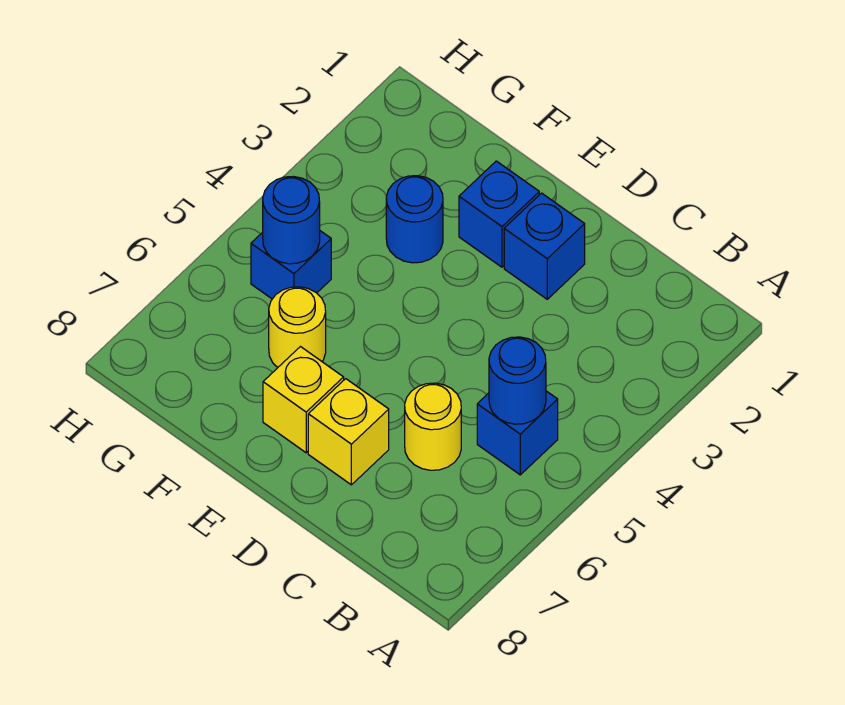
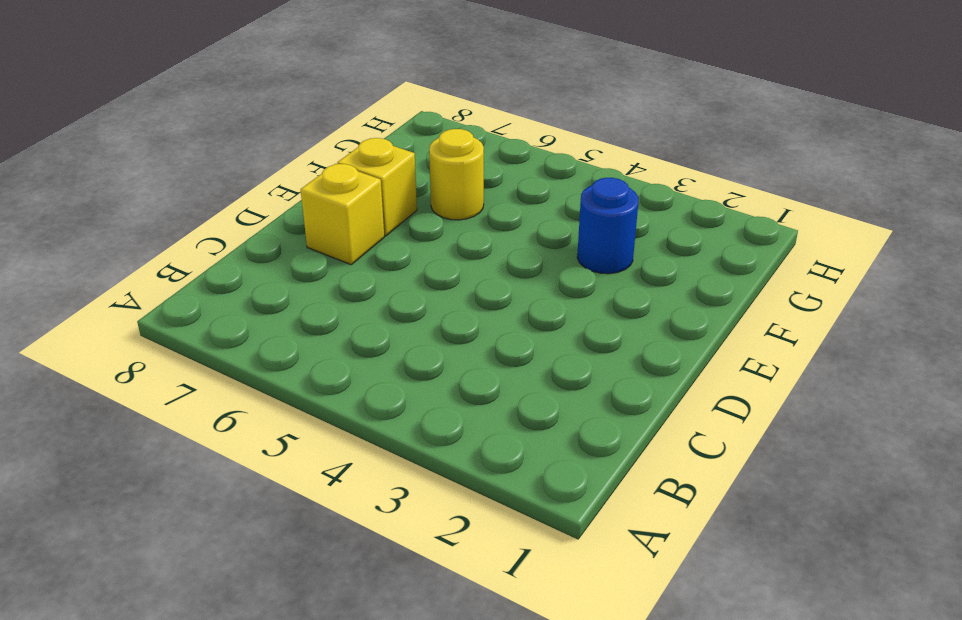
none -> blue brick B5 level 1
none -> yellow round brick C6 level 1

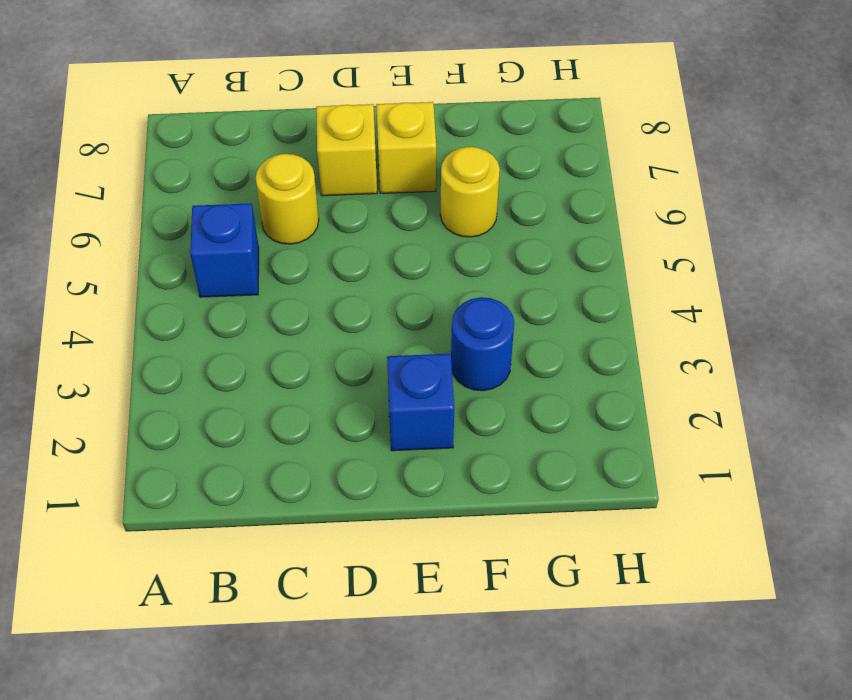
none -> blue brick D2 level 1
none -> blue brick G5 level 1

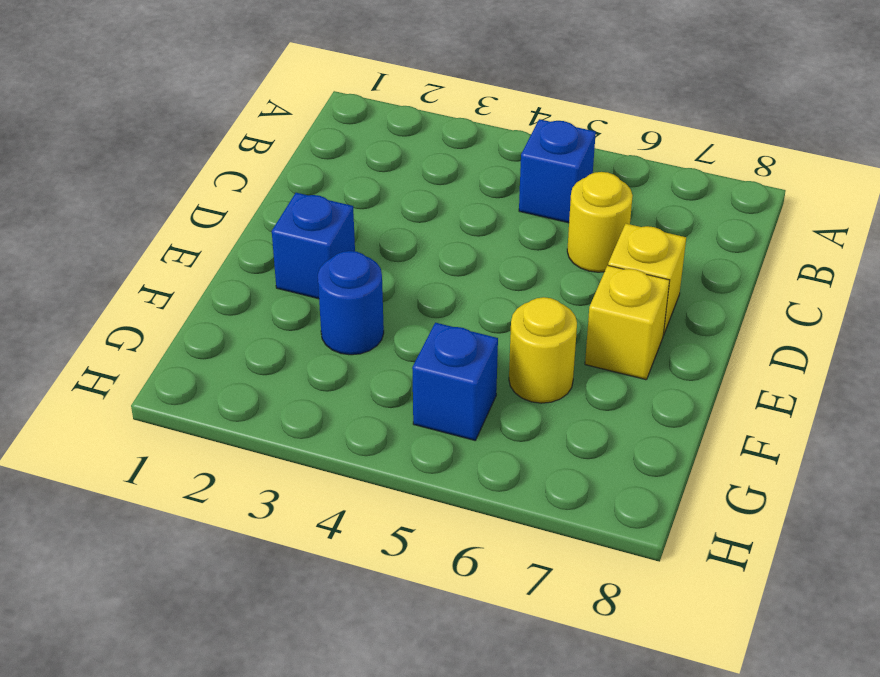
none -> blue brick D2 level 1
none -> blue round brick B5 level 2

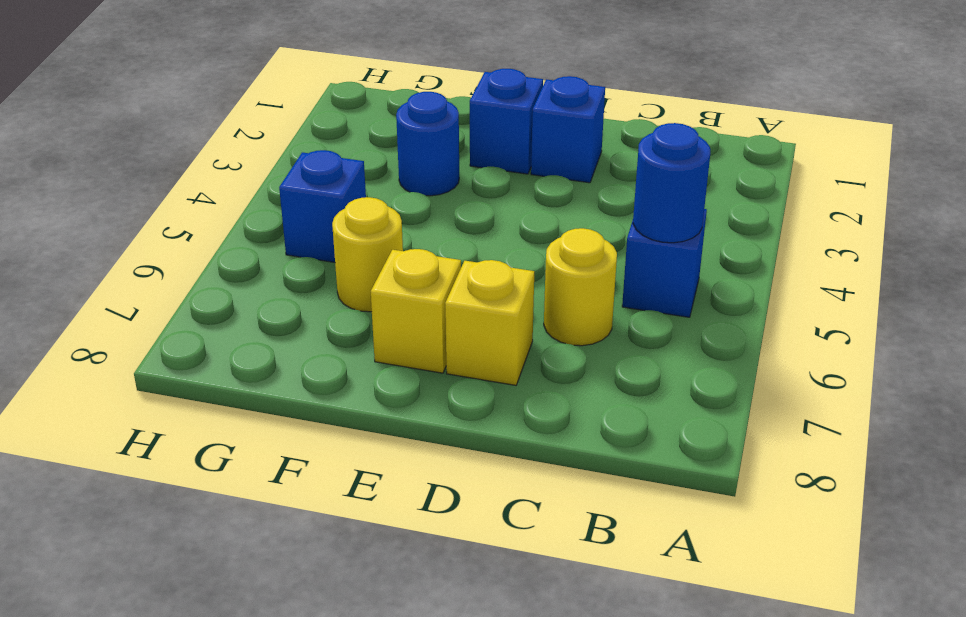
none -> blue round brick G5 level 2

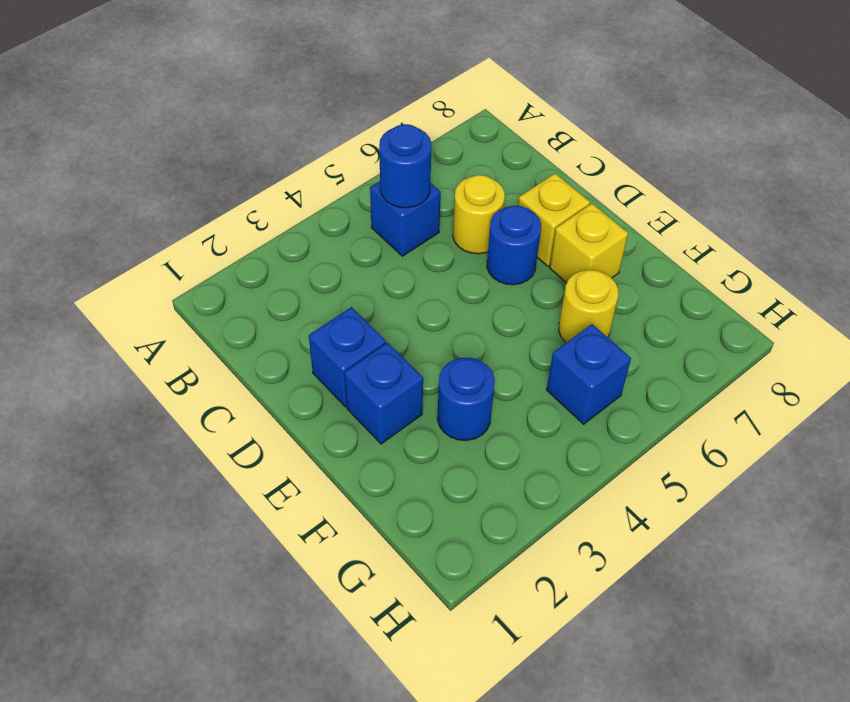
blue round brick D6 level 1 -> blue round brick G5 level 2

